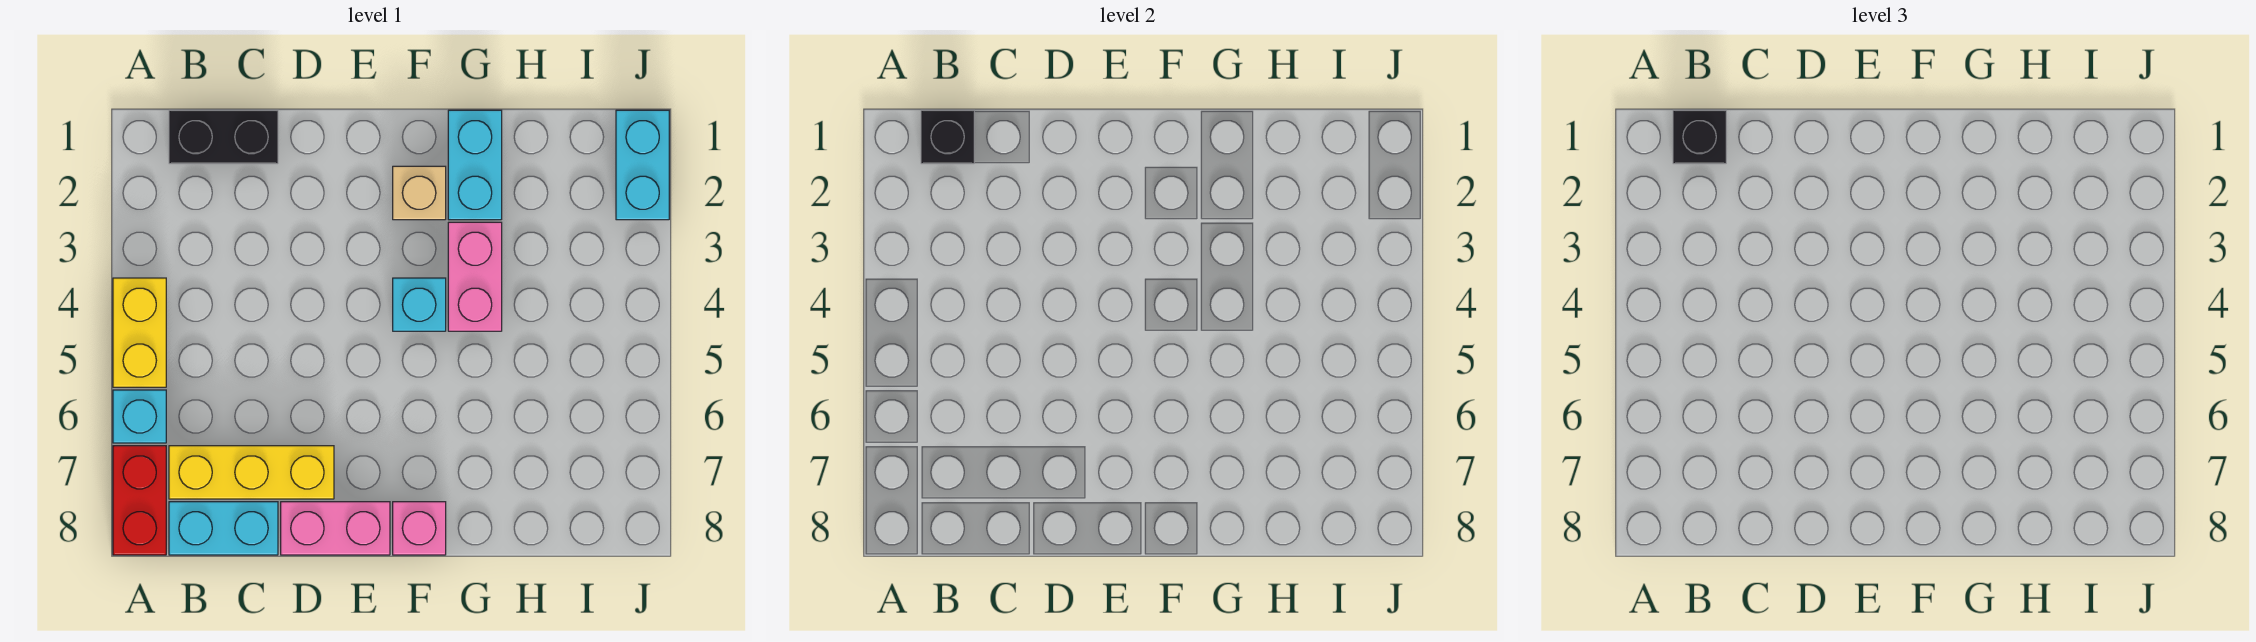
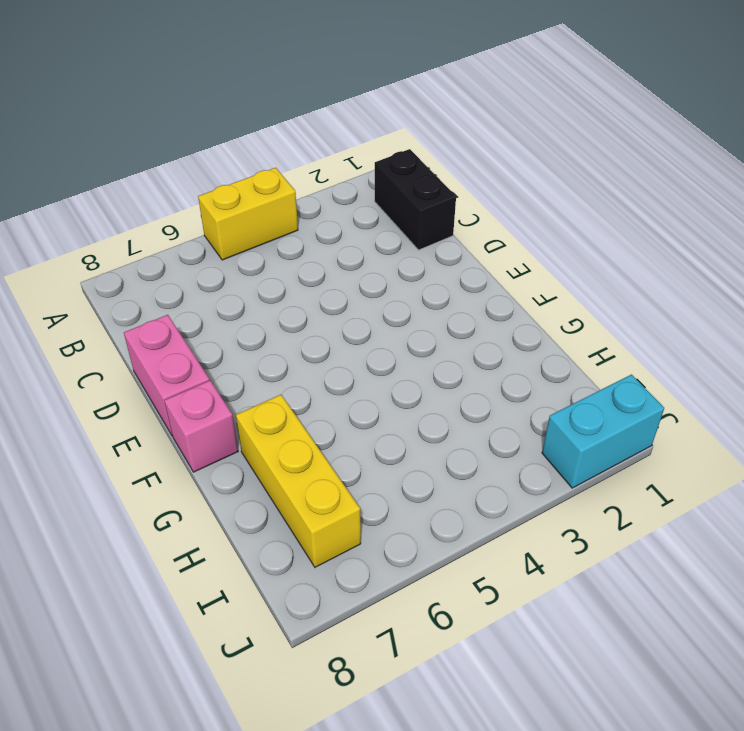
yellow brick G7:I7 level 1 -> yellow brick B7:D7 level 1
none -> cyan brick A6 level 1
none -> red brick A7:A8 level 1
none -> cyan brick B8:C8 level 1

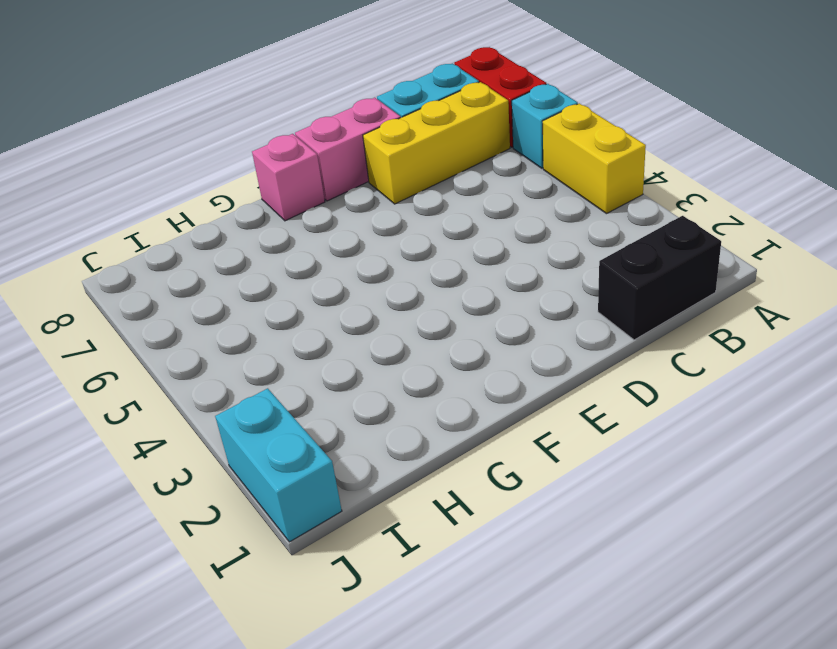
none -> tan brick F2 level 1
none -> cyan brick F4 level 1
none -> cyan brick G1:G2 level 1

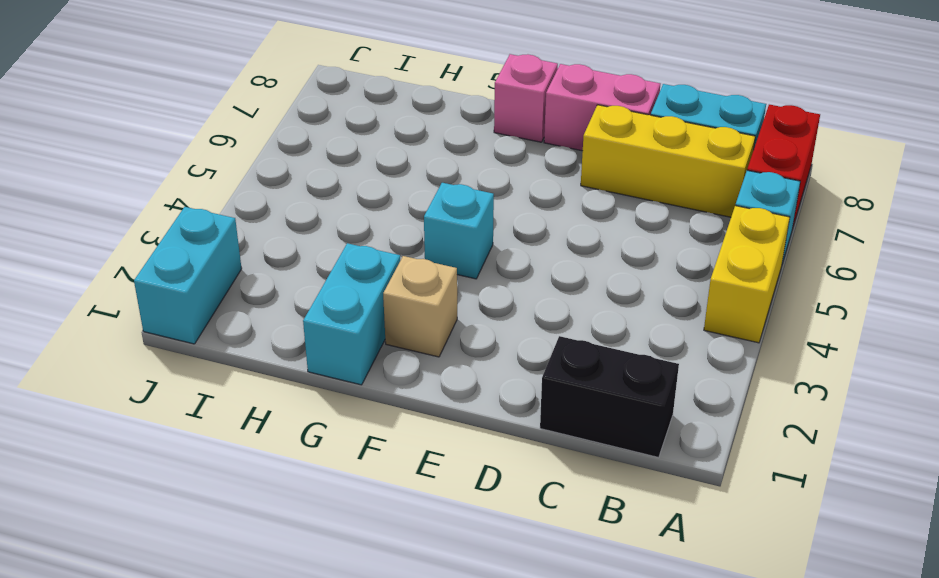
none -> pink brick G3:G4 level 1
none -> black brick B1 level 2
none -> black brick B1 level 3

